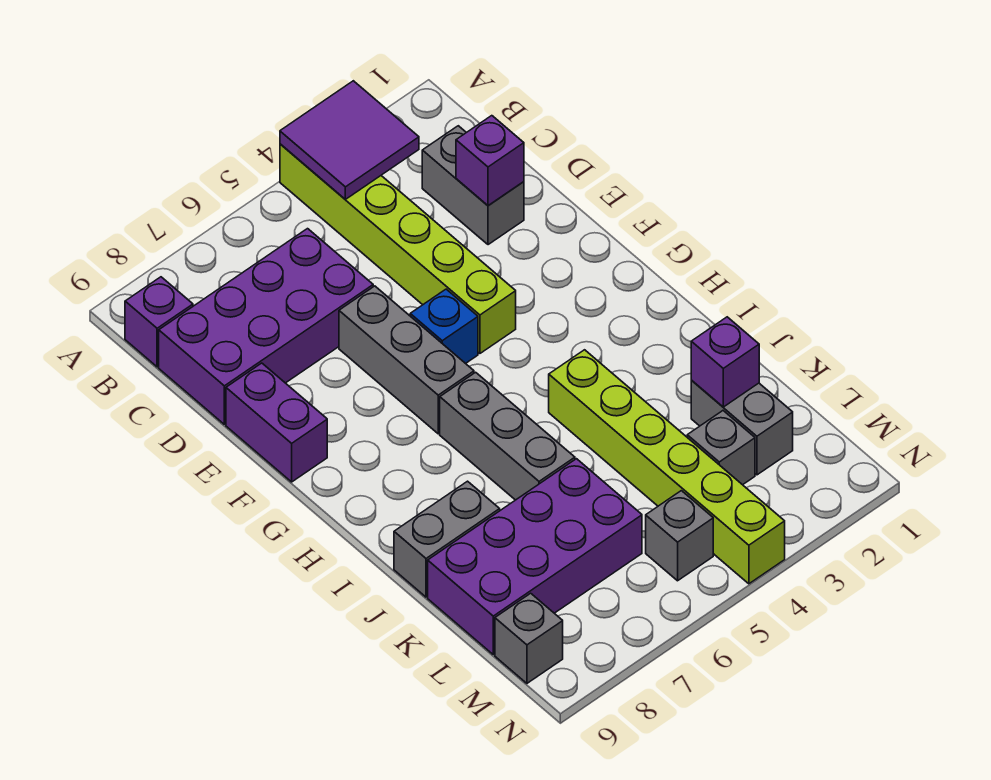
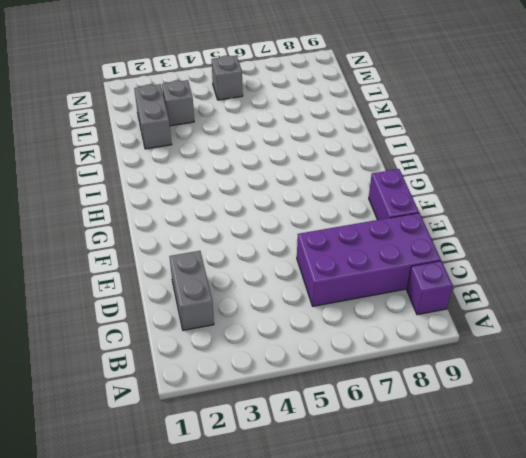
none -> lime brick A4:F4 level 1
none -> grey brick E6:G6 level 1
none -> blue brick F5 level 1

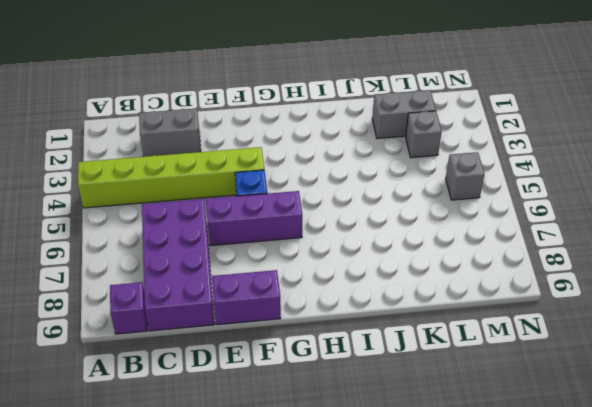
purple brick E6:G6 level 1 -> grey brick E6:G6 level 1
none -> grey brick H6:J6 level 1
none -> lime brick I4:N4 level 1
none -> grey brick J8:J9 level 1

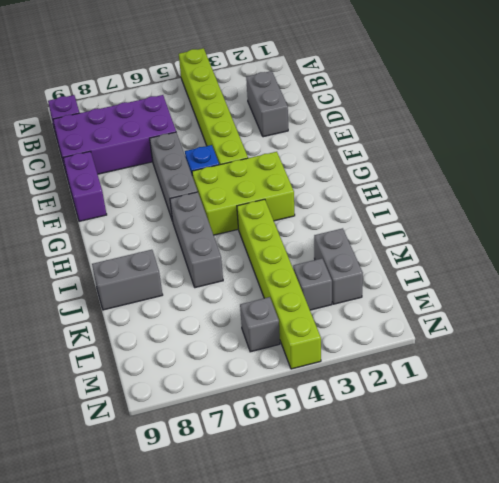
lime brick G3:H5 level 1 -> none
none -> purple brick K6:L9 level 1
none -> grey brick M9 level 1
none -> purple tile A3:B4 level 2

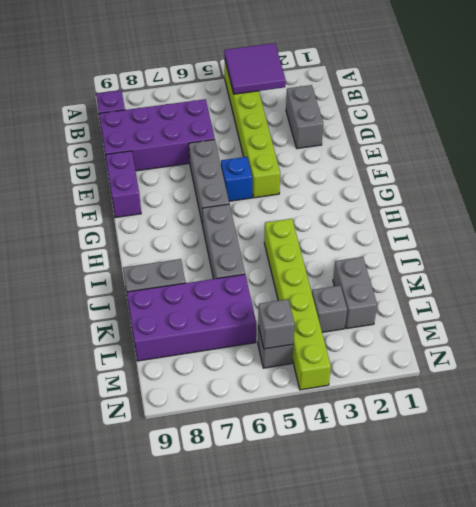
grey brick M5 level 2 -> grey brick M9 level 1
none -> purple brick D2 level 2
none -> purple brick K2 level 2

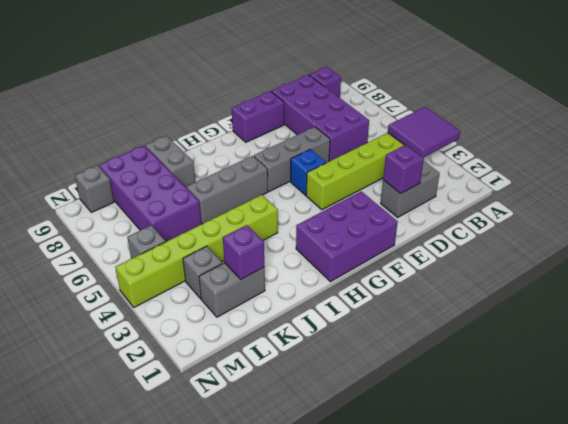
purple brick F1:H2 level 1 -> none

